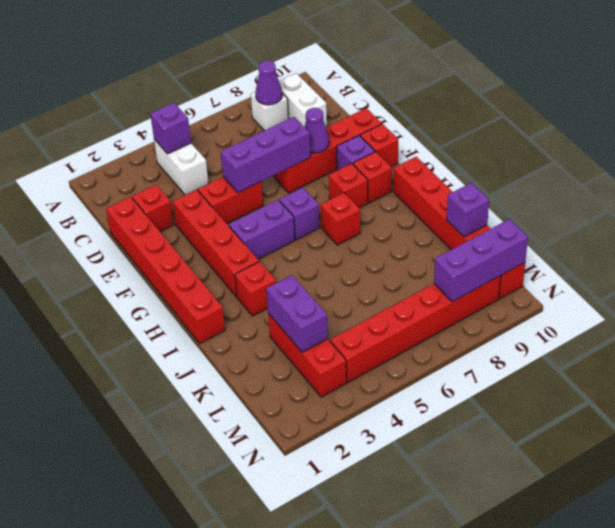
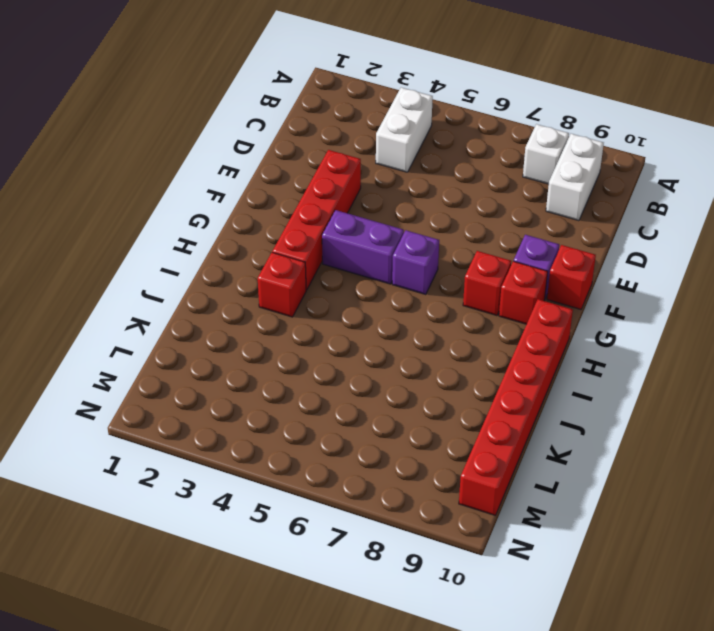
none -> red brick D1:I1 level 1
none -> red brick D2 level 1
none -> red brick E4:E5 level 1

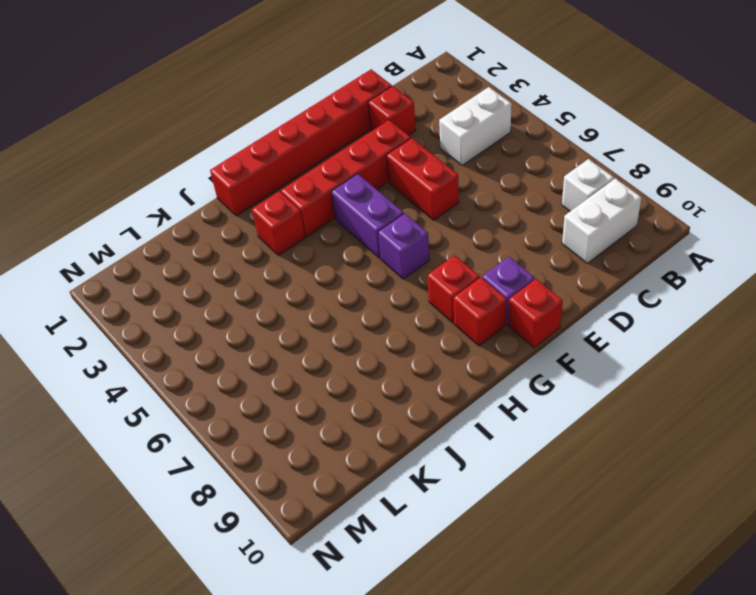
none -> red brick E7:E10 level 1
none -> red brick H7 level 1
none -> red brick H10:M10 level 1

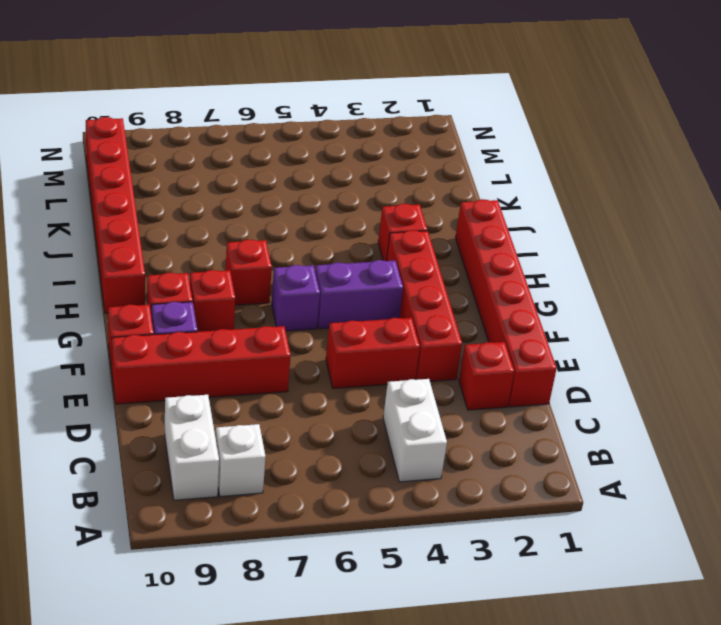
none -> red brick K3:M3 level 1
none -> red brick M4:M9 level 1
none -> purple brick B4 level 2

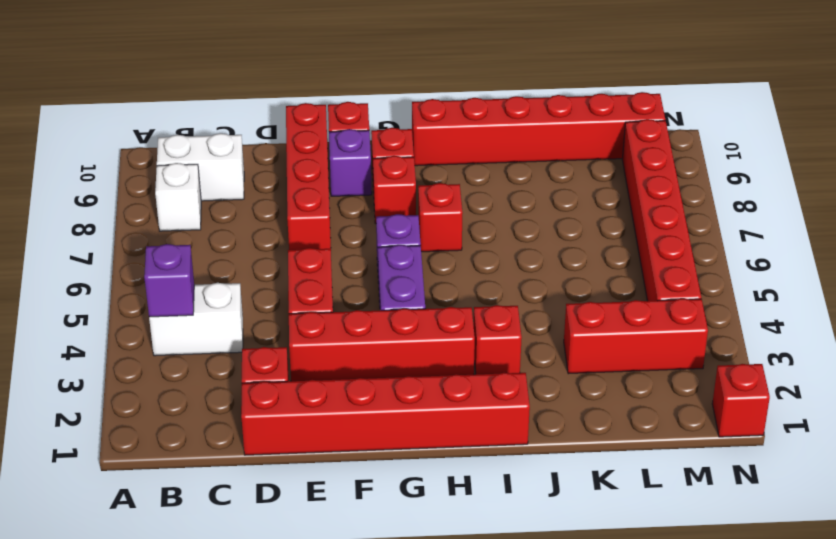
red brick N1 level 1 -> none
none -> purple cone B8 level 2
none -> purple brick E5:E7 level 2
none -> purple cone E8 level 2

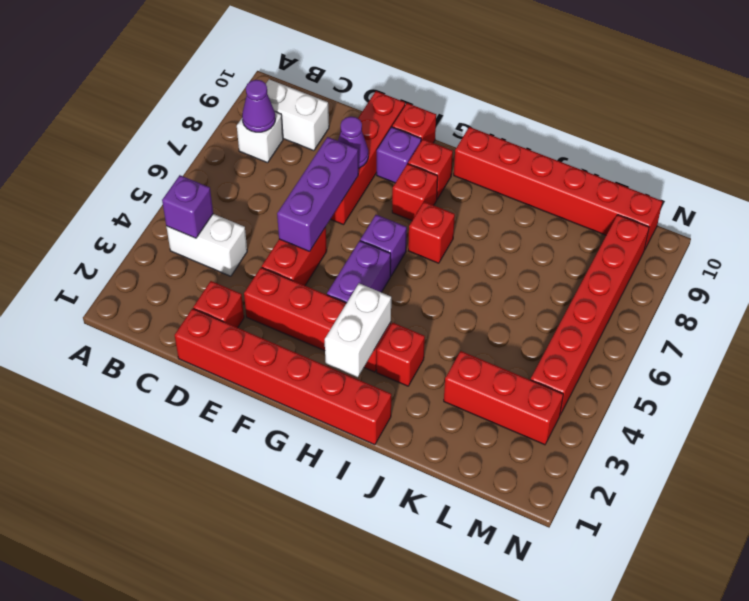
white brick H2:H3 level 2 -> none
none -> purple brick K3:L3 level 2
none -> purple brick K10 level 2
none -> purple brick M8:M10 level 2

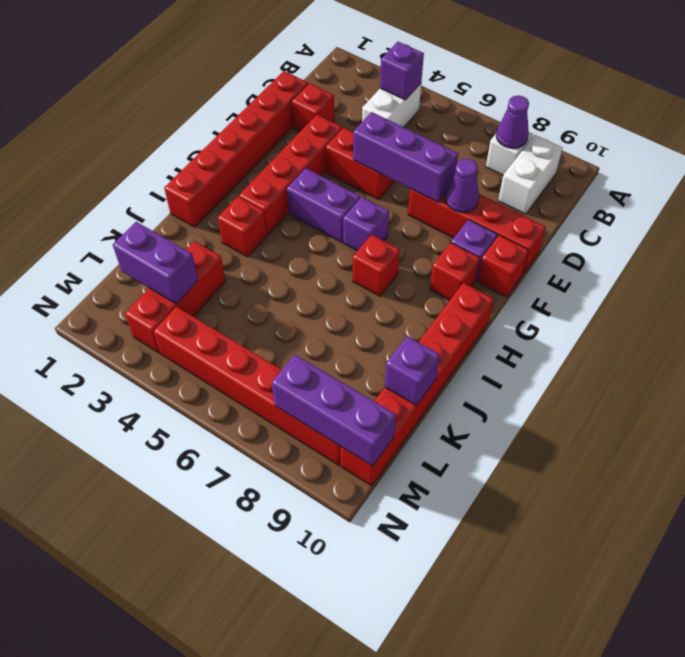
purple brick L2:L3 level 2 -> purple brick K3:L3 level 2
none -> red brick G8 level 1

